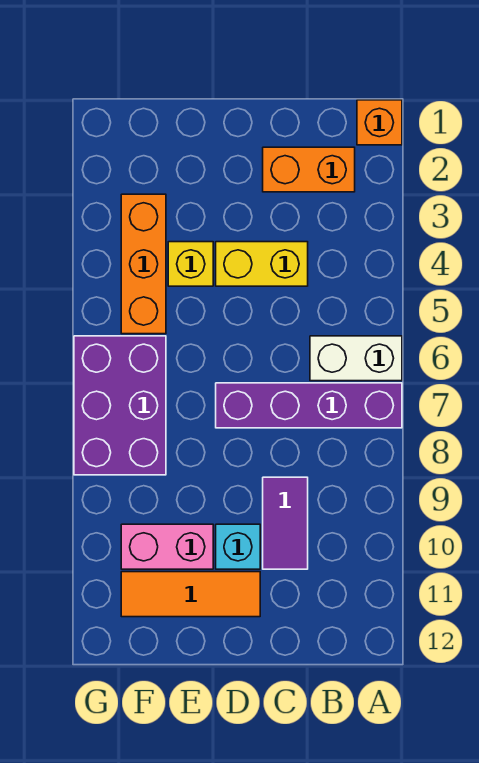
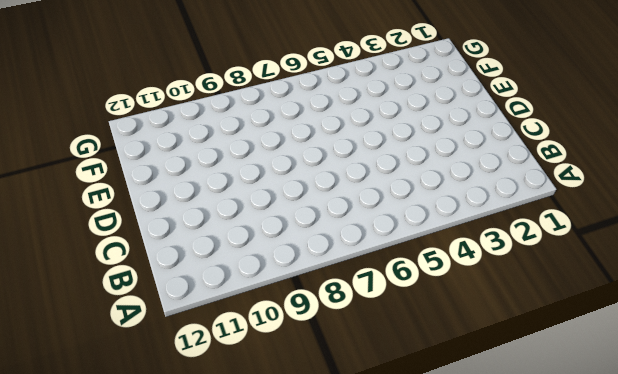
none -> orange brick A1 level 1
none -> white brick A6:B6 level 1
none -> purple brick A7:D7 level 1

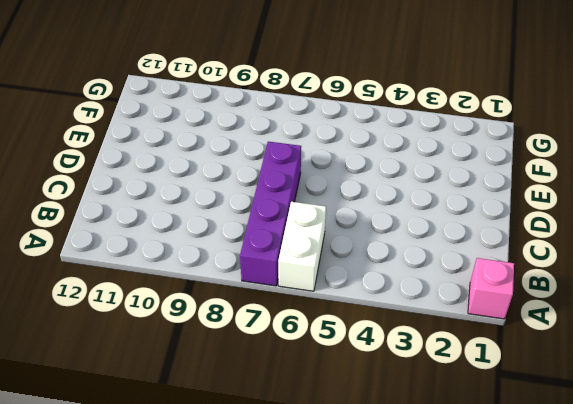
pink brick A1 level 1 -> orange brick A1 level 1
none -> orange brick B2:C2 level 1
none -> yellow brick C4:D4 level 1
none -> purple tile C9:C10 level 1

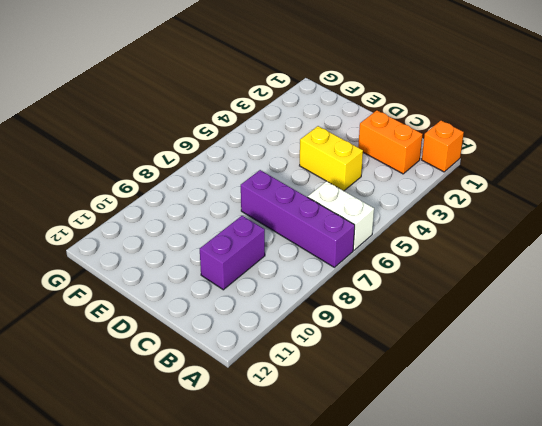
purple brick C9:C10 level 1 -> purple tile C9:C10 level 1
none -> cyan brick D10 level 1
none -> orange tile D11:F11 level 1
none -> yellow brick E4 level 1

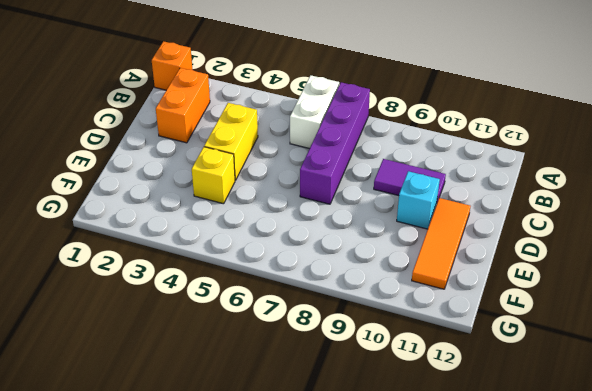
none -> pink brick E10:F10 level 1
none -> orange brick F3:F5 level 1
none -> purple brick F6:G8 level 1

